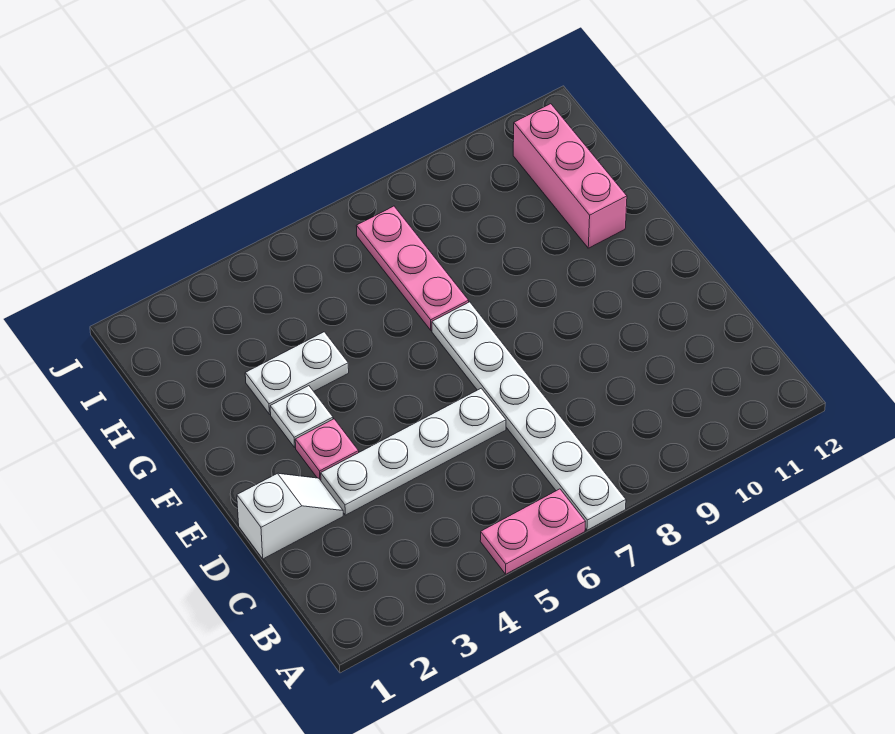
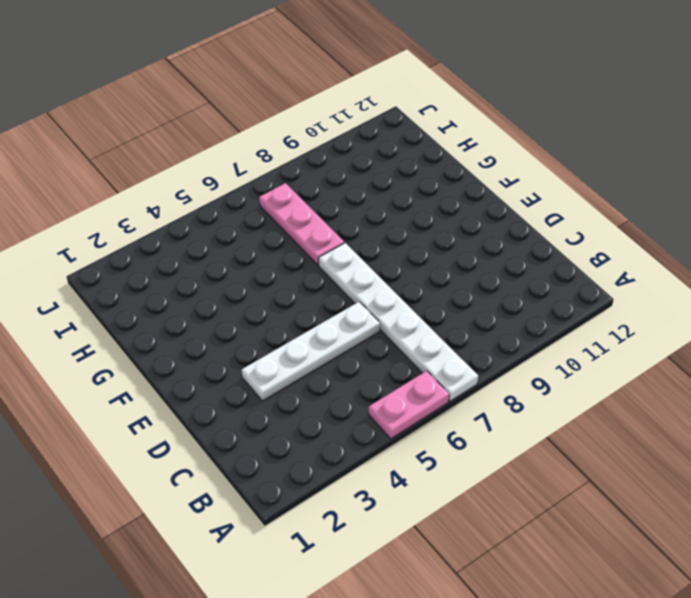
none -> white slope D1:D2 level 1 top 1
none -> pink plate E3 level 1

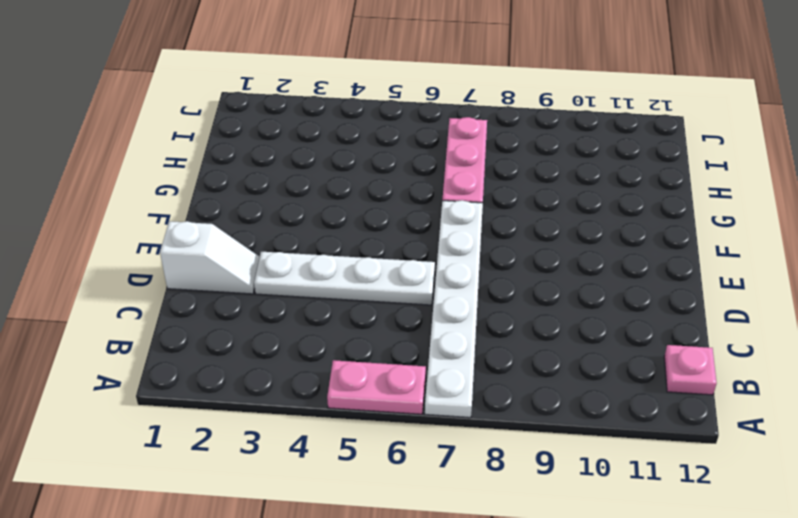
pink plate B12 level 1 -> pink plate E3 level 1
none -> white plate F3 level 1
none -> white plate G3:G4 level 1

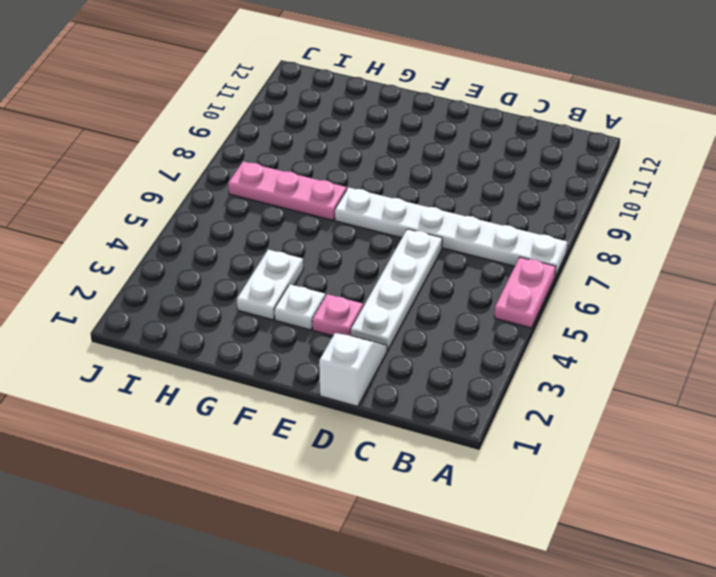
none -> pink brick G11:I11 level 1

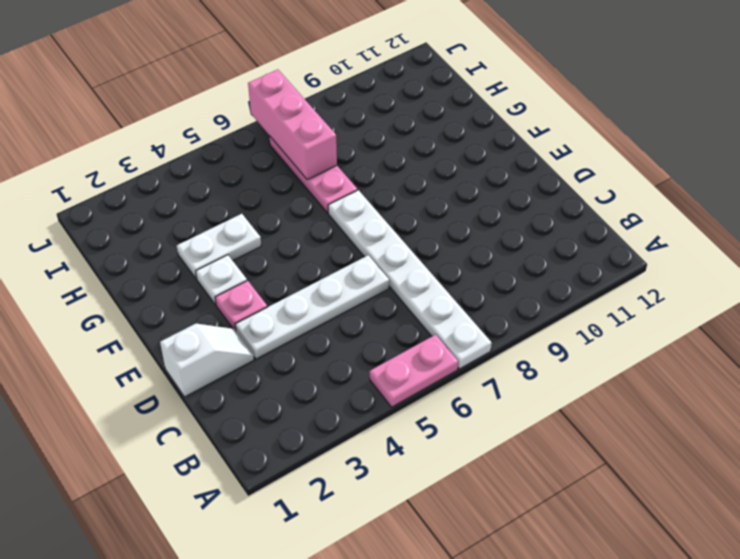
pink brick H7:J7 level 2 -> pink brick G11:I11 level 1

